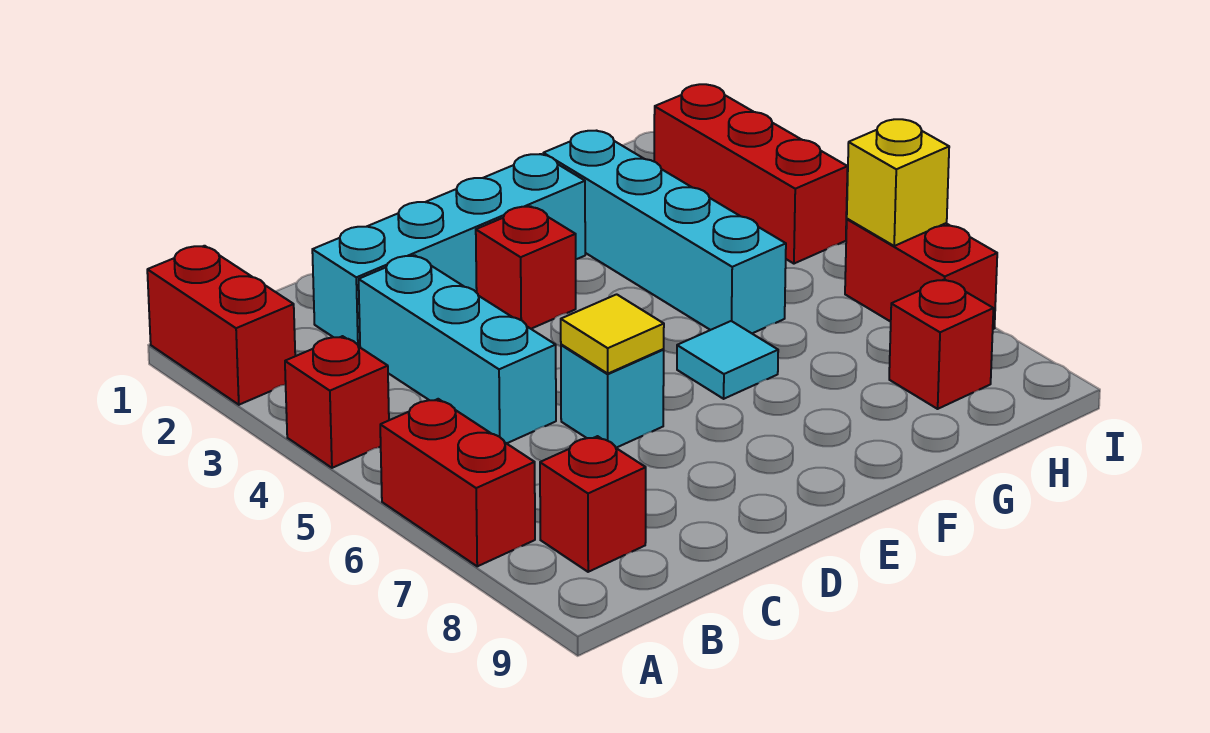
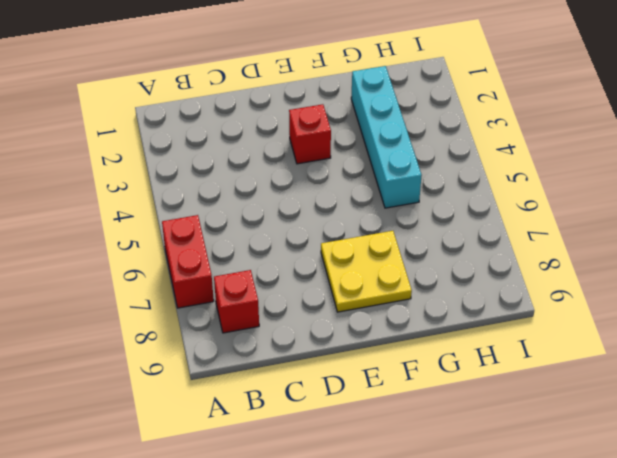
yellow plate E7:F8 level 1 -> none
none -> red brick A1:A2 level 1
none -> red brick A4 level 1
none -> cyan brick C2:F2 level 1

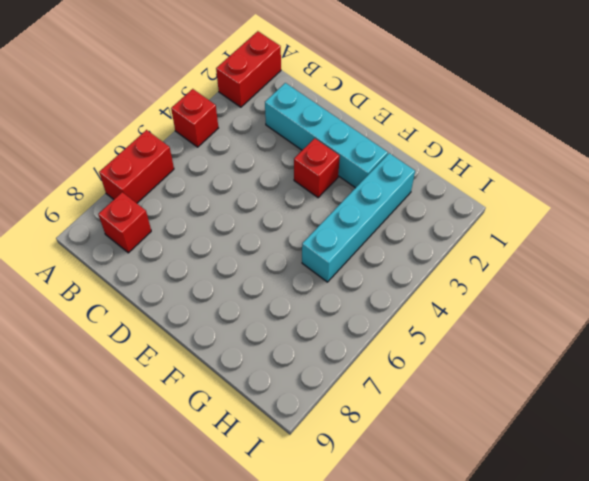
none -> cyan brick C3:C5 level 1
none -> cyan brick D6 level 1
none -> cyan tile F6 level 1

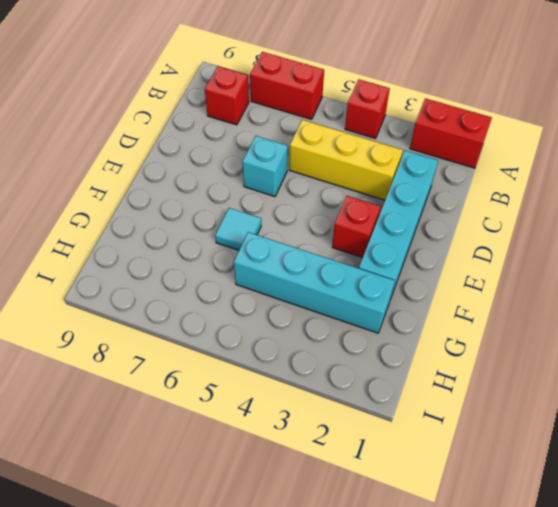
yellow brick C3:C5 level 1 -> cyan brick C3:C5 level 1
none -> red brick H8 level 1
none -> red brick I2:I4 level 1
none -> red brick I6:I7 level 1

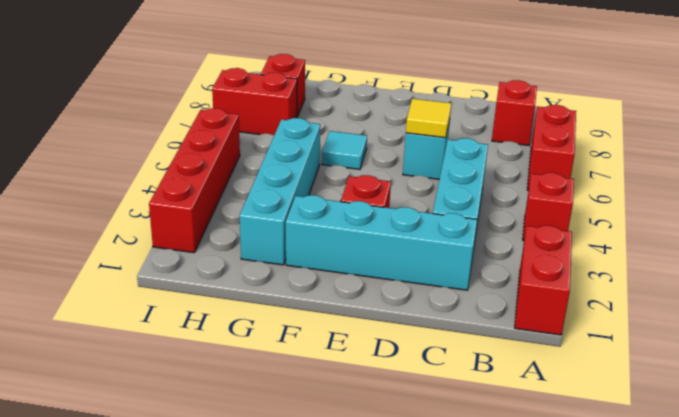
red brick H7:I7 level 1 -> red brick I6:I7 level 1
red brick I2:I5 level 1 -> red brick I2:I4 level 1
none -> yellow brick I6 level 2

